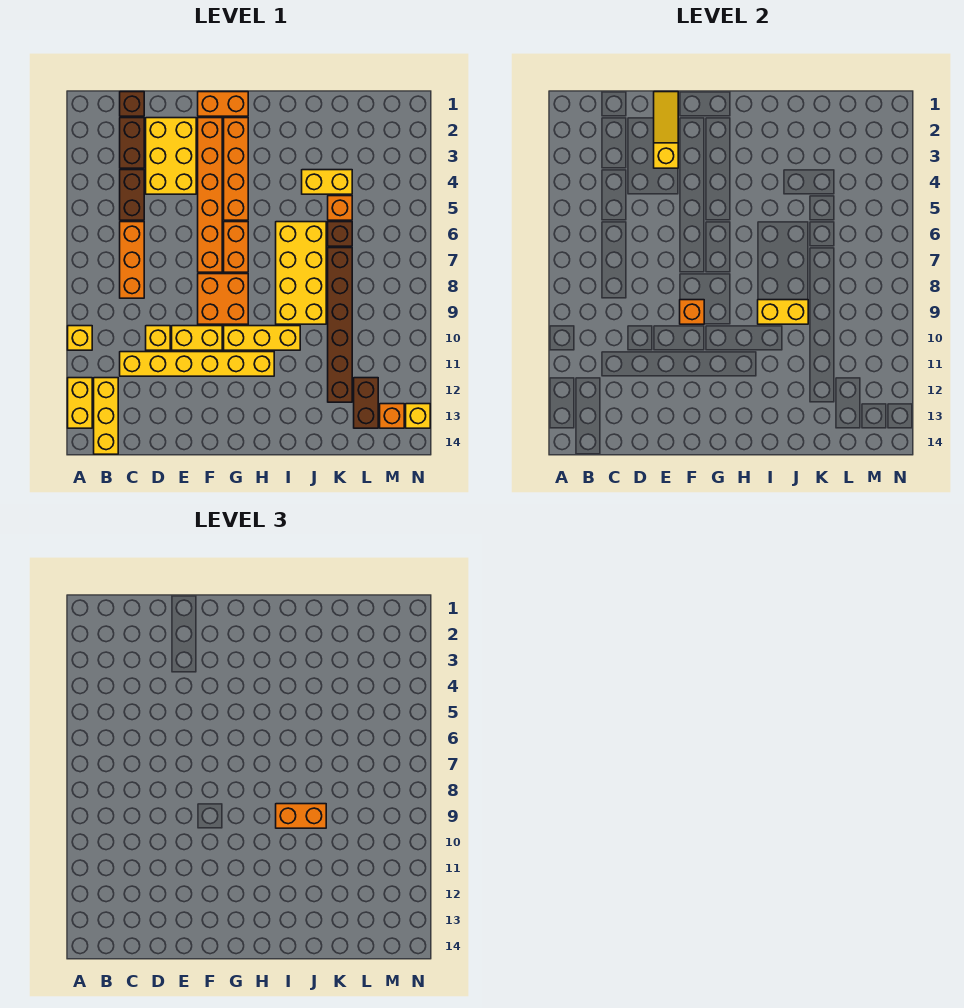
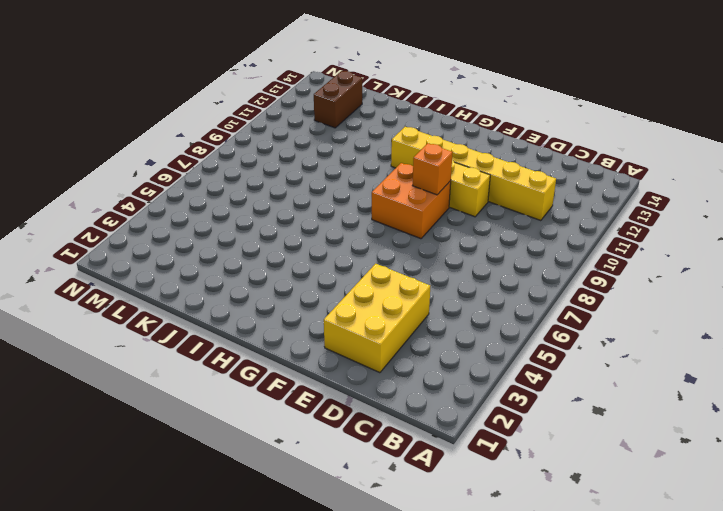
none -> yellow brick A10 level 1
none -> yellow brick A12:A13 level 1
none -> yellow brick B12:B14 level 1

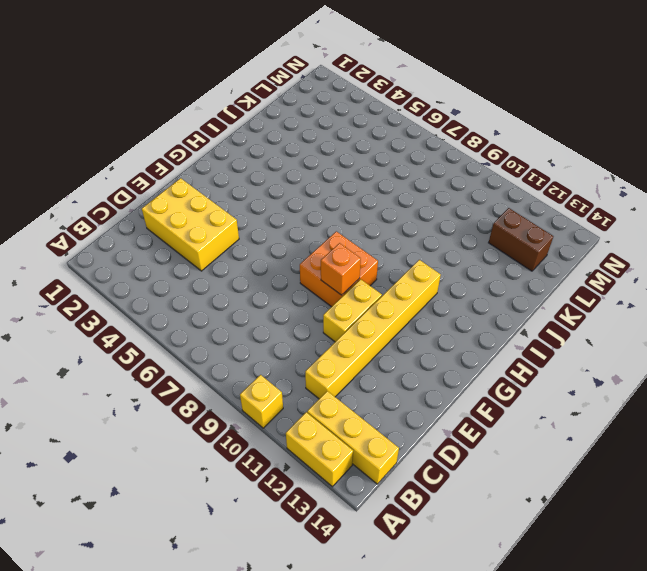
none -> brown brick C1 level 1
none -> brown brick C2:C3 level 1
none -> brown brick C4:C5 level 1

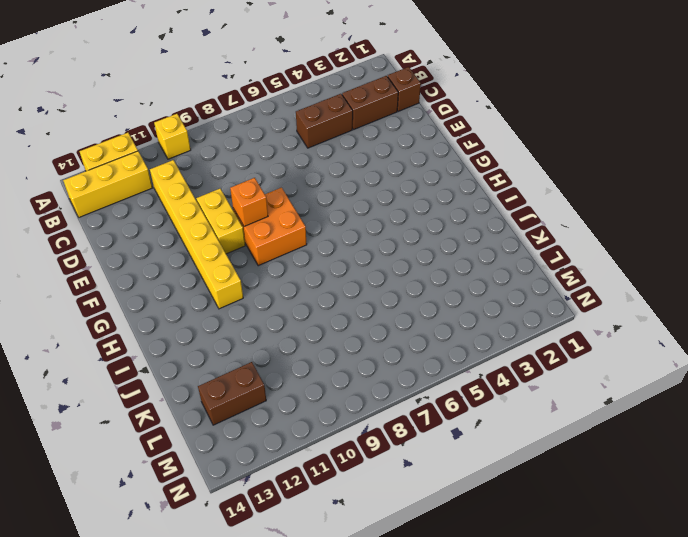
none -> orange brick C6:C8 level 1
none -> yellow brick D2:E4 level 1
none -> yellow brick D10 level 1

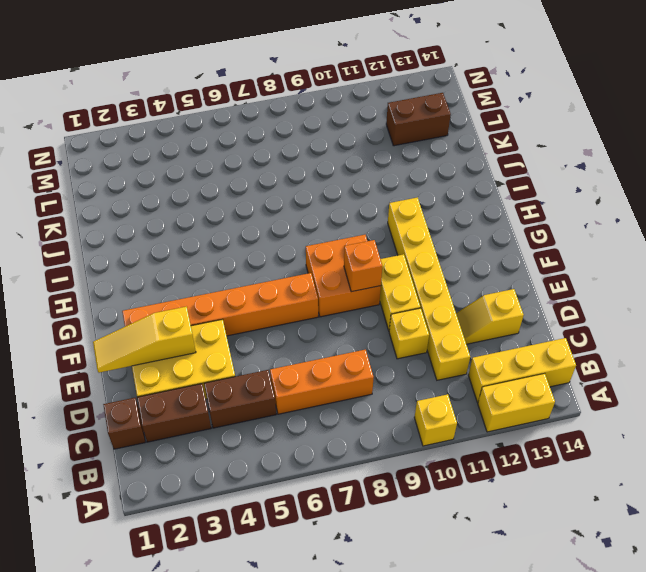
yellow slope D12:D13 level 1 top 13 -> none
none -> orange brick F1:G1 level 1
none -> orange brick G2:G5 level 1
none -> orange brick G6:G7 level 1

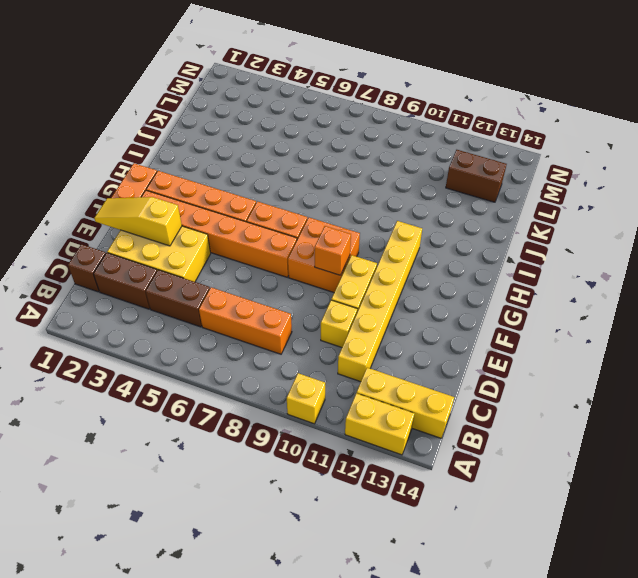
none -> yellow brick G10:I10 level 1
none -> yellow brick I6:J9 level 1
none -> yellow brick J4:K4 level 1

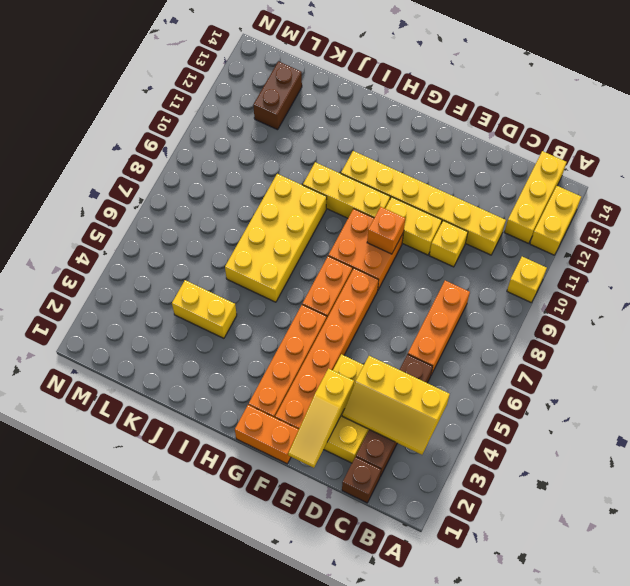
yellow slope B3:D4 level 2 top 4 -> none
none -> orange brick K5 level 1
none -> brown brick K6 level 1
none -> brown brick K7:K12 level 1

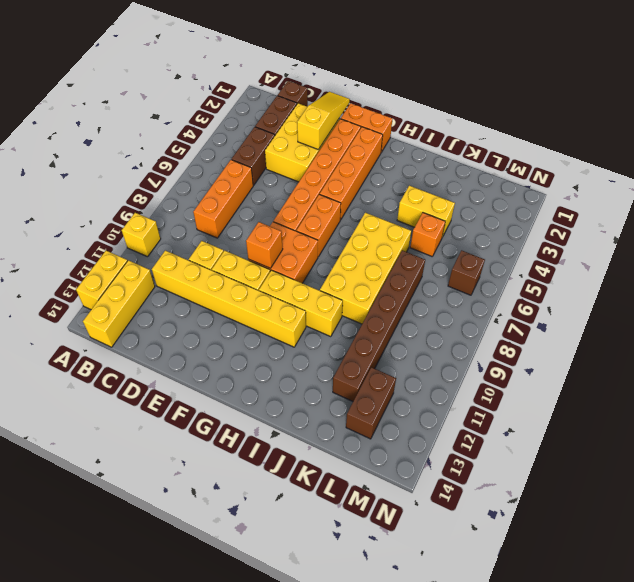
brown brick M6 level 1 -> brown brick K6 level 1
none -> orange brick M13 level 1
none -> yellow brick N13 level 1
none -> yellow brick I9:J9 level 2

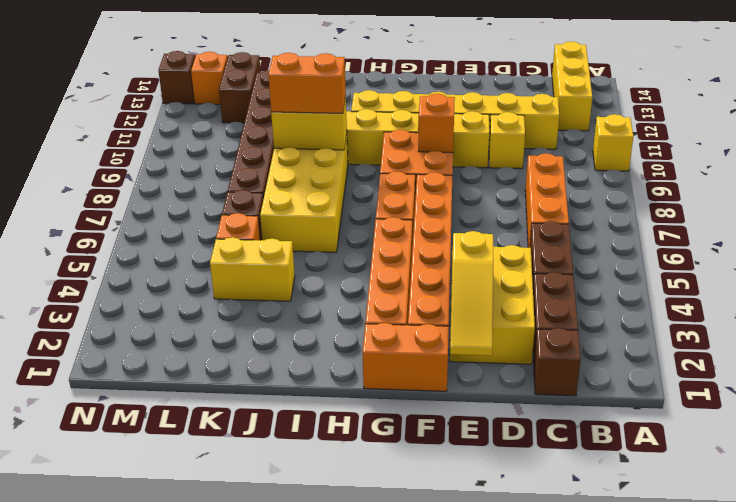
brown brick N13 level 1 -> yellow brick N13 level 1
none -> yellow brick A12:A13 level 1

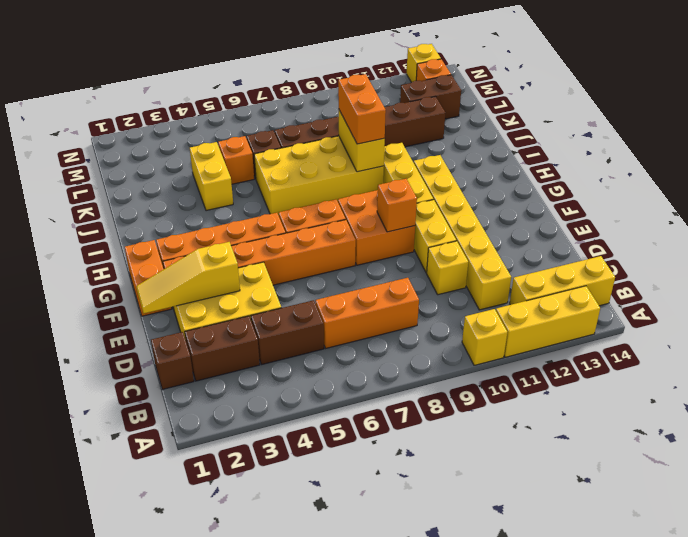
yellow brick A11:A13 level 1 -> yellow brick A12:A13 level 1

